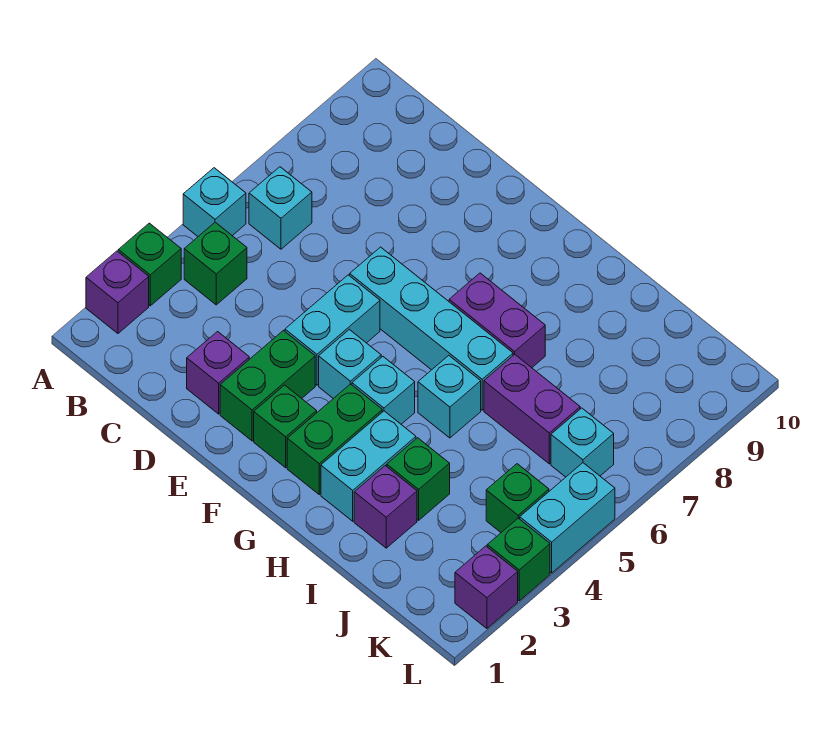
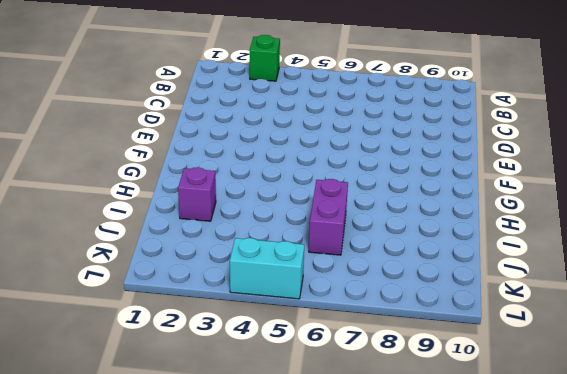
none -> purple brick A2 level 1
none -> cyan brick A5 level 1
none -> green brick B4 level 1

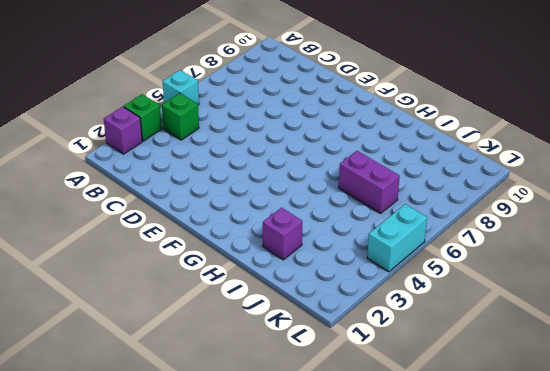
none -> cyan brick B6 level 1
none -> purple brick D2 level 1
none -> green brick E2:E3 level 1

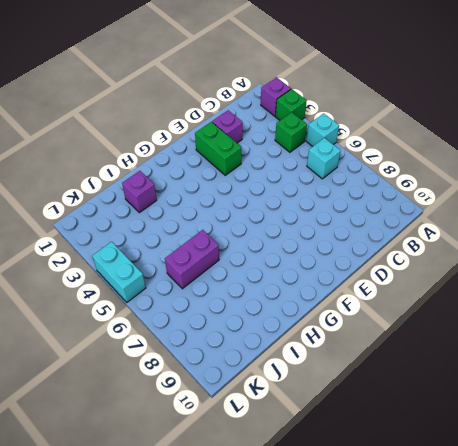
none -> cyan brick E4:E5 level 1
none -> cyan brick E6:H6 level 1
none -> green brick F2 level 1

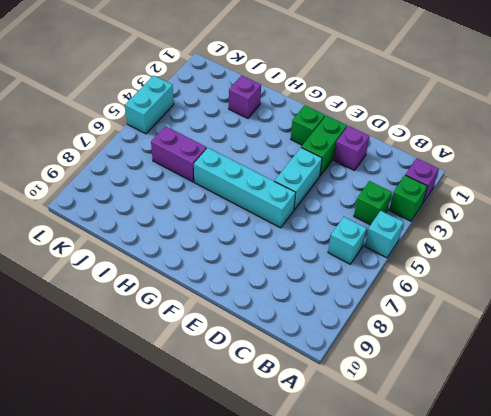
none -> cyan brick F4 level 1
none -> green brick G2:G3 level 1
none -> cyan brick G4 level 1

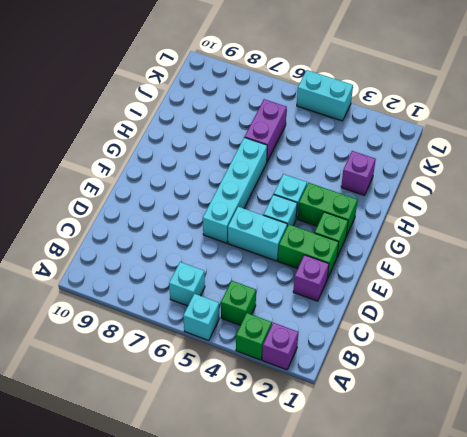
none -> purple brick G7:H7 level 1
none -> cyan brick H2:H3 level 1
none -> cyan brick H5 level 1

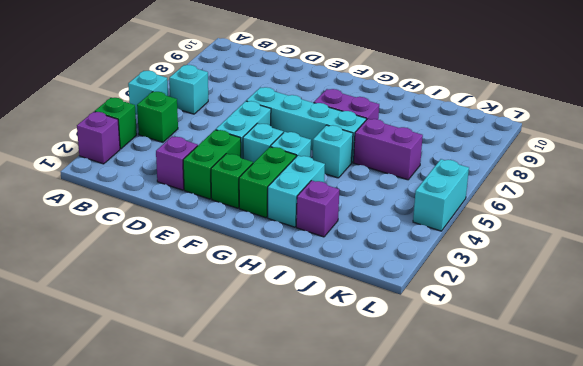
none -> green brick I3 level 1
none -> green brick K4 level 1
none -> cyan brick K6 level 1

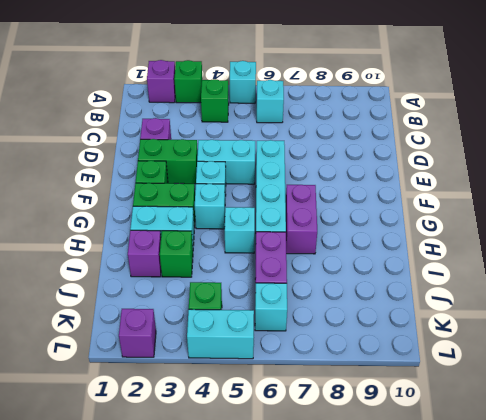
none -> green brick L3 level 1

